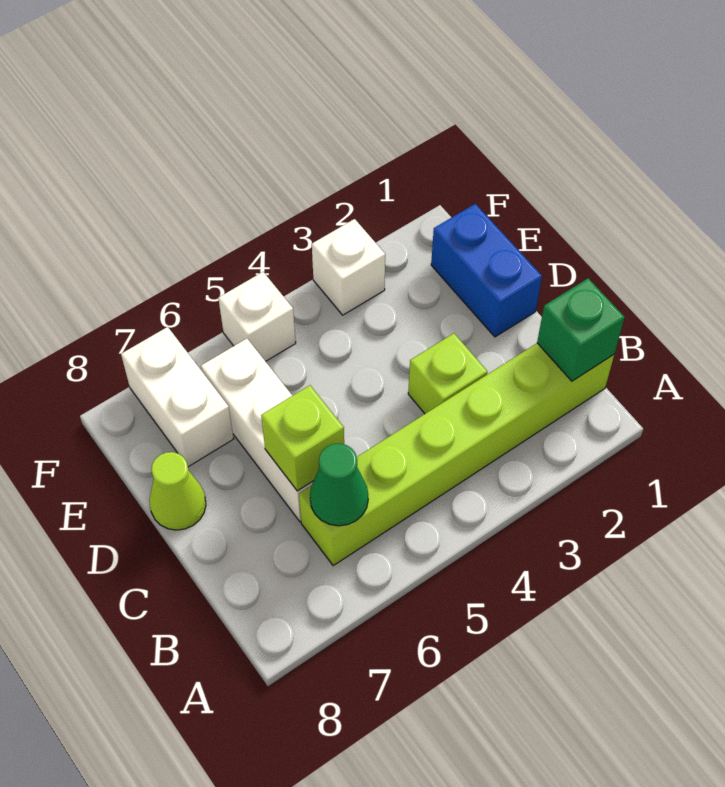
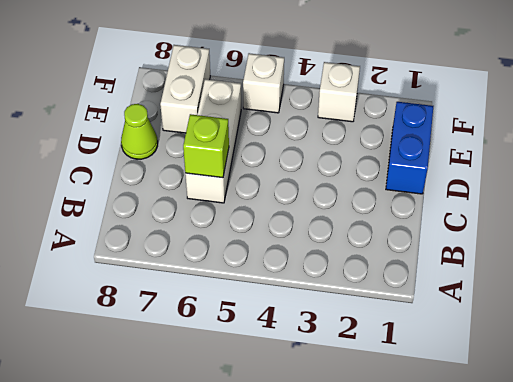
none -> lime brick B1:B6 level 1
none -> lime brick C3 level 1

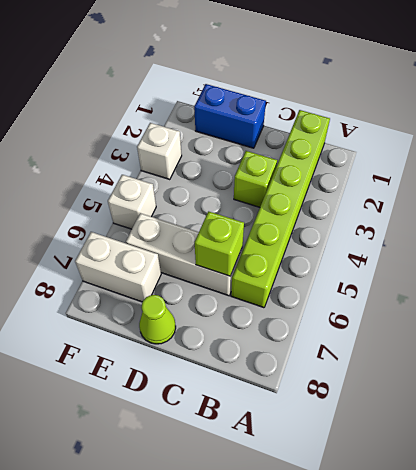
none -> green brick B1 level 2
none -> green cone B6 level 2

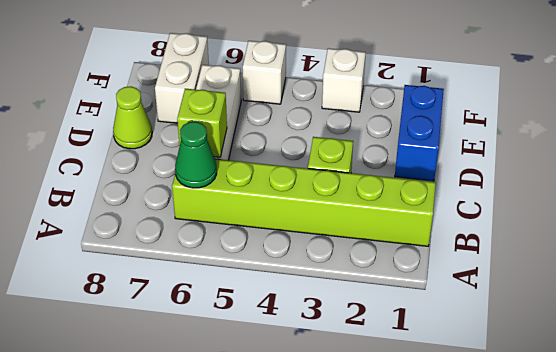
none -> green brick B1 level 2

